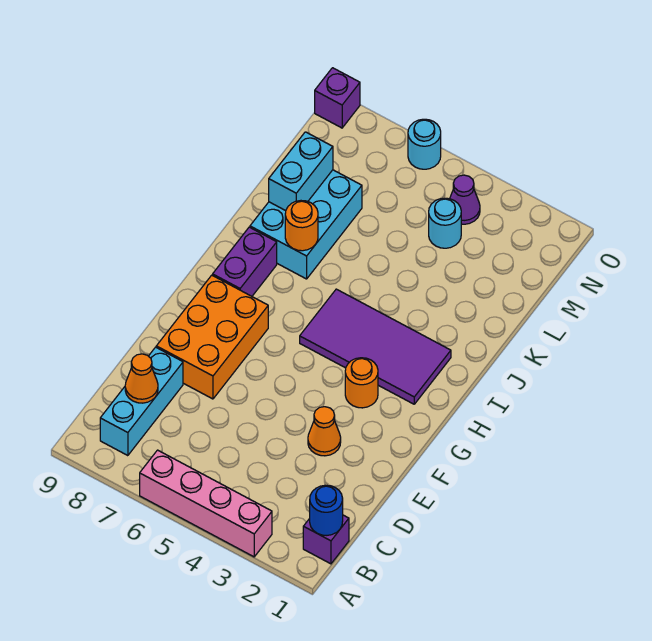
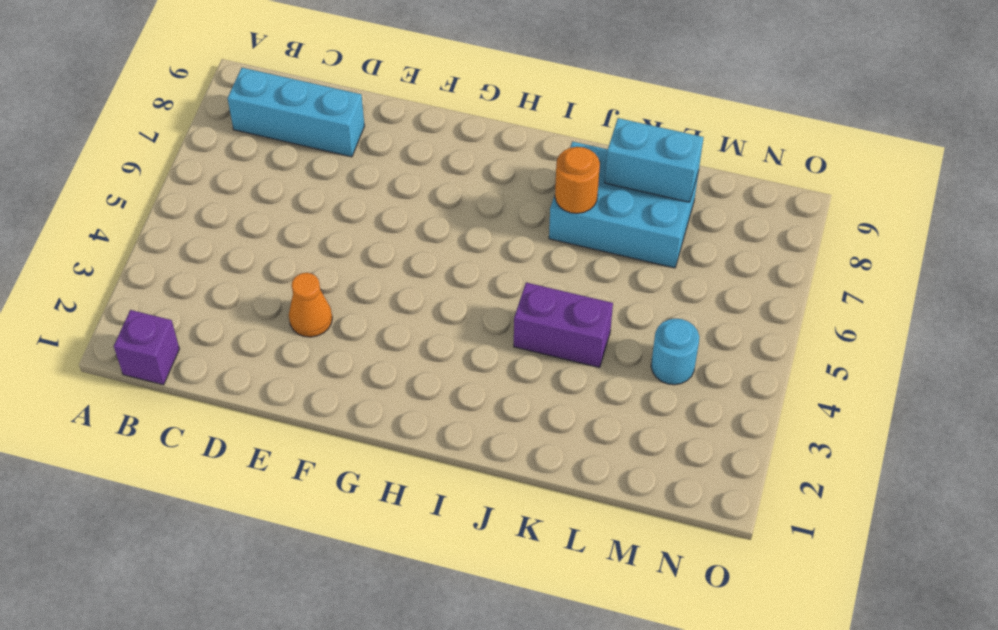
purple brick J4:K4 level 1 -> purple brick H8:I8 level 1
none -> pink brick A3:A6 level 1
none -> orange brick E7:G8 level 1
none -> orange round brick G3 level 1

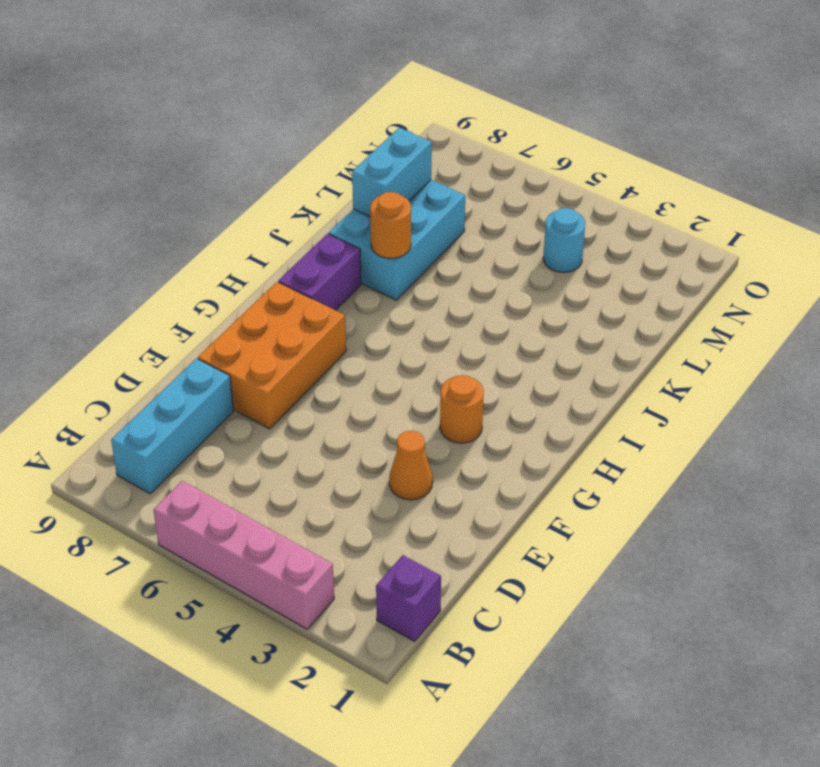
none -> purple tile H2:I5 level 1
none -> purple cone N4 level 1
none -> cyan round brick O6 level 1

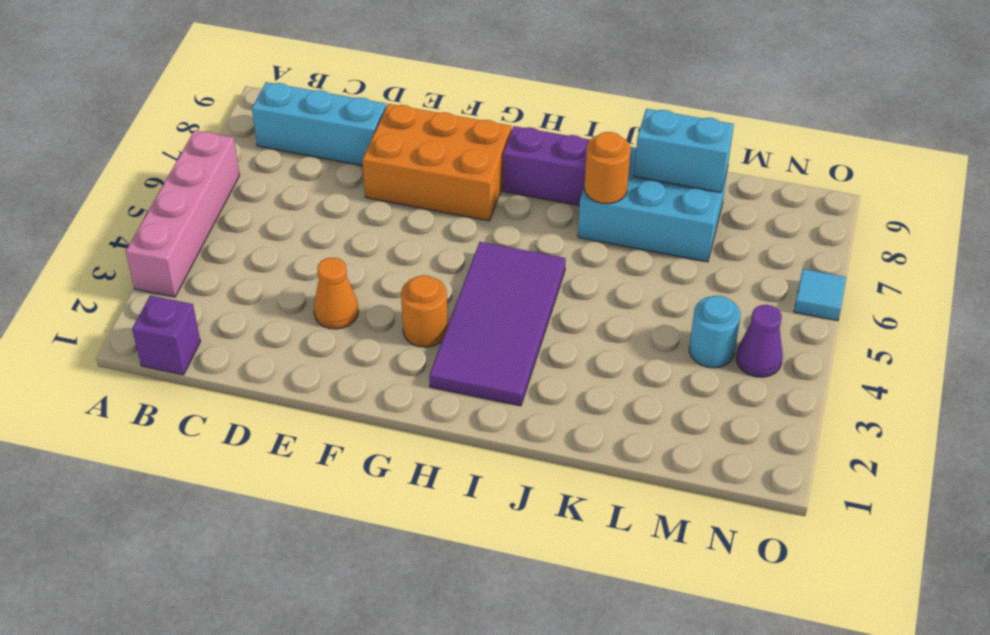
cyan tile O6 level 1 -> cyan round brick O6 level 1
none -> purple brick O9 level 1
none -> blue round brick B1 level 2
none -> orange cone C8 level 2

